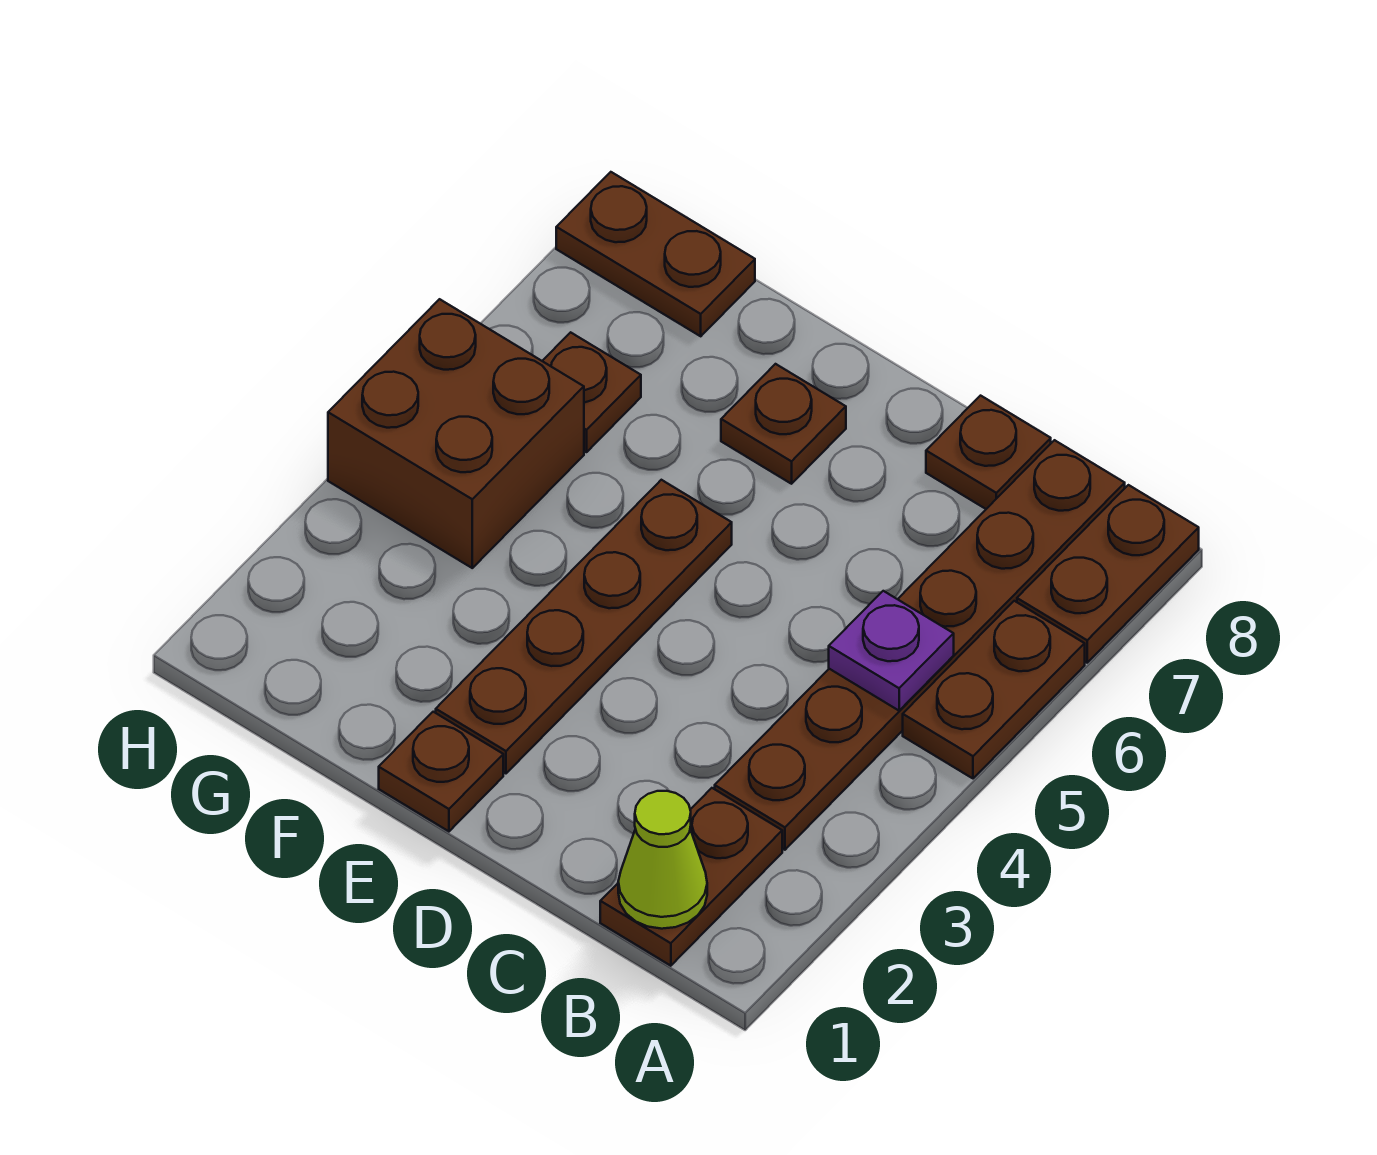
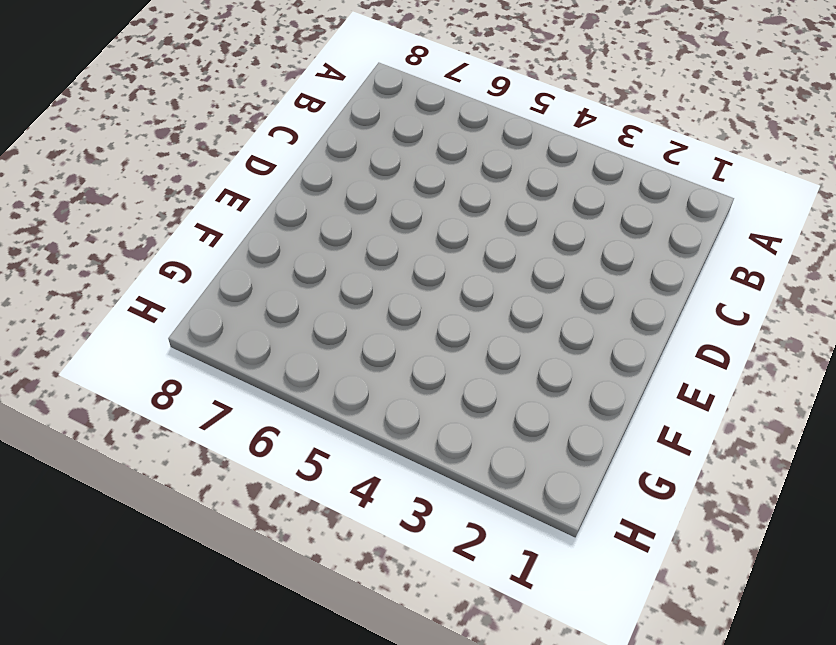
none -> brown plate A5:A6 level 1
none -> brown plate A7:A8 level 1
none -> brown plate B1:B2 level 1

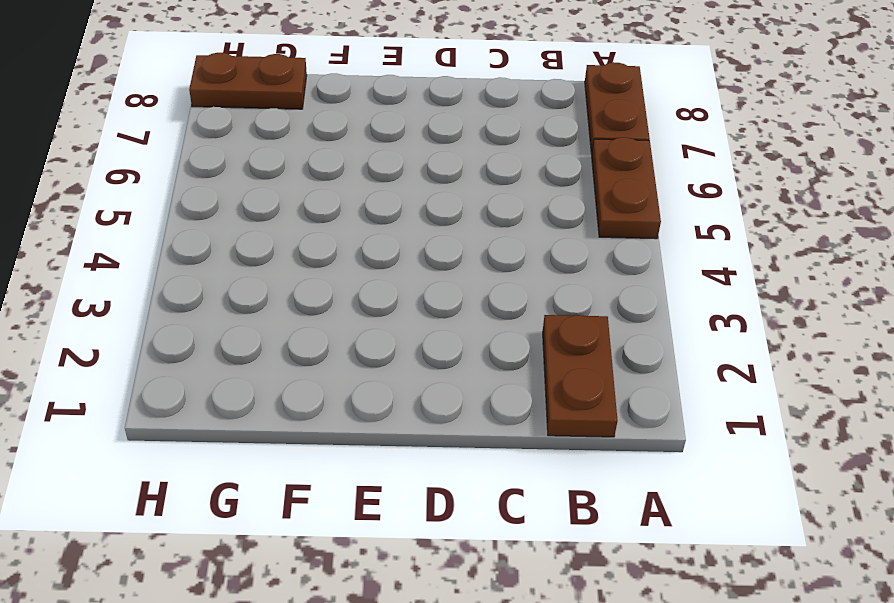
none -> brown plate B3:B8 level 1
none -> brown plate C8 level 1
none -> brown plate E1 level 1

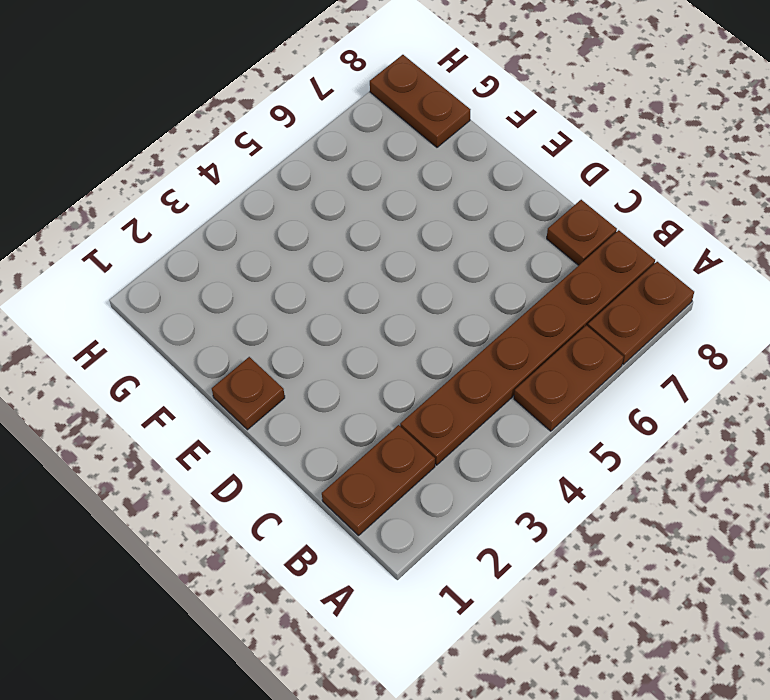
none -> brown plate E2:E5 level 1
none -> brown plate E7 level 1
none -> brown brick G4:H5 level 1

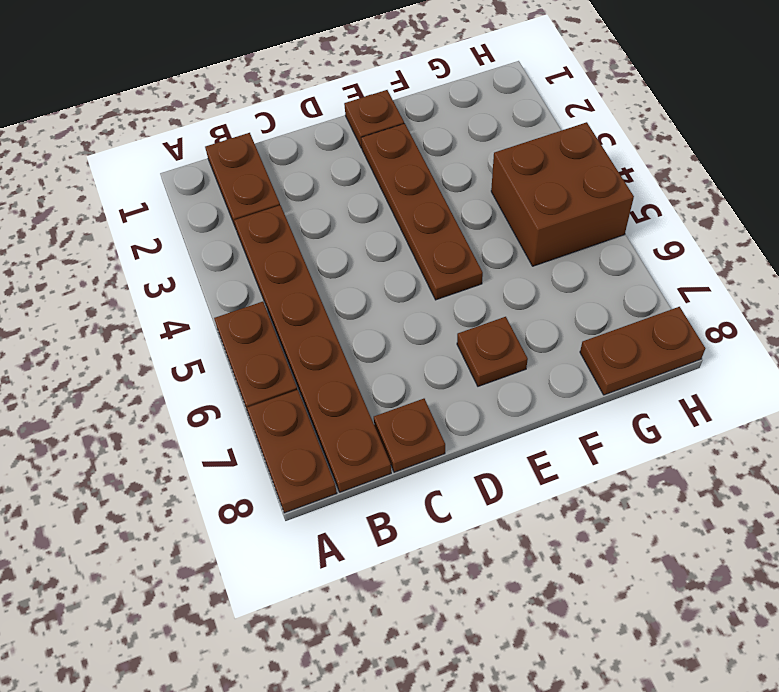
none -> brown plate G6 level 1
none -> lime cone B1 level 2
none -> purple plate B5 level 2

